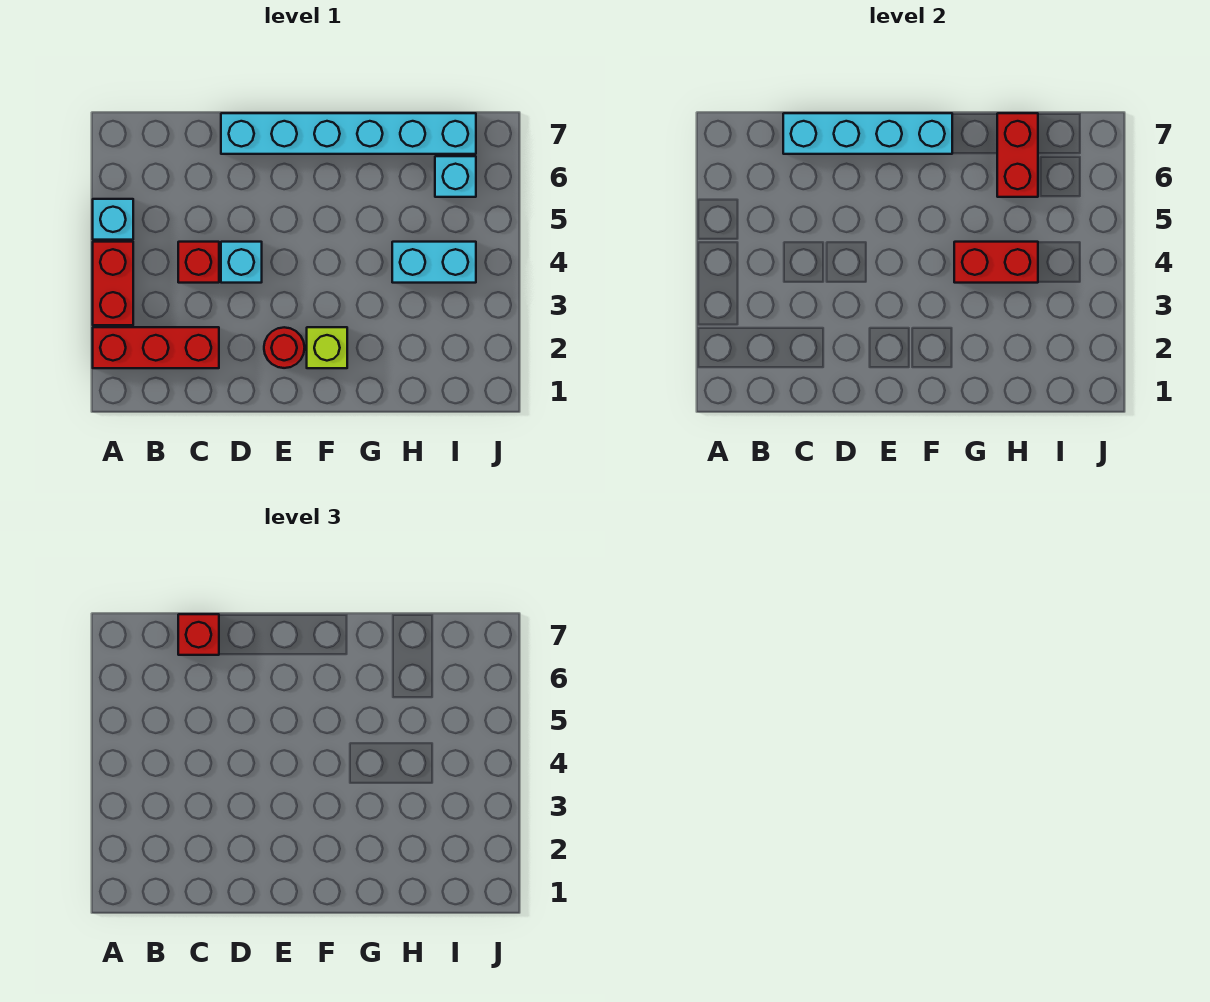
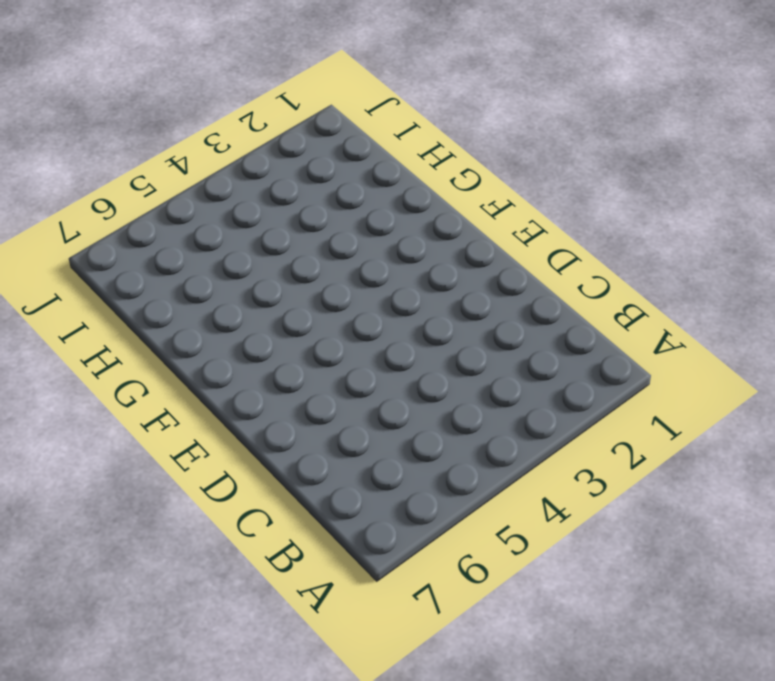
none -> red brick A2:C2 level 1
none -> red brick A3:A4 level 1
none -> cyan brick A5 level 1

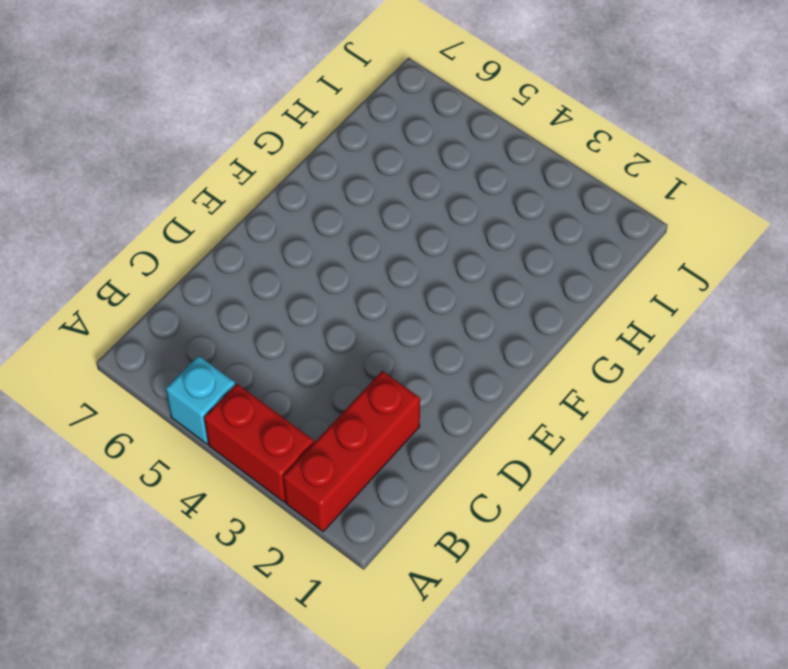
none -> red brick C4 level 1
none -> cyan brick D4 level 1
none -> cyan brick D7:I7 level 1

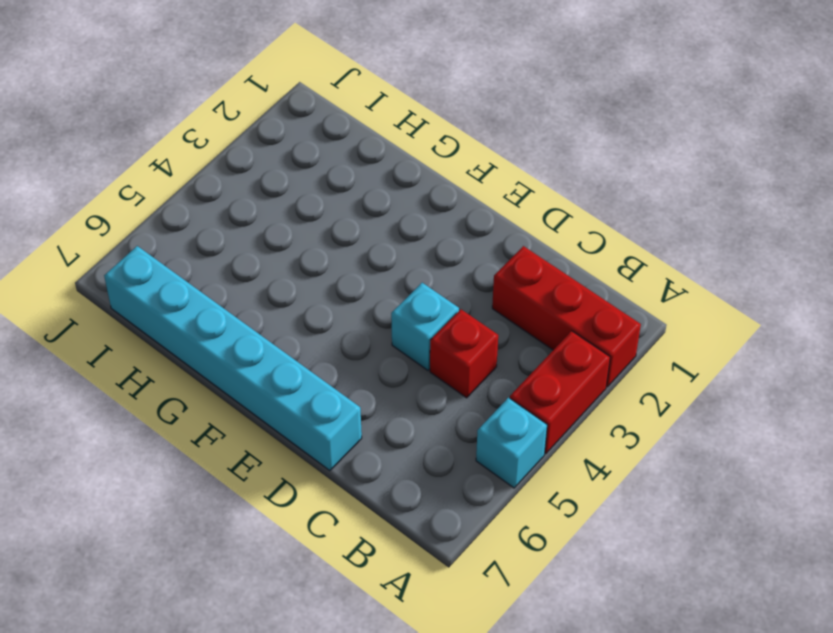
none -> red round brick E2 level 1
none -> lime brick F2 level 1
none -> cyan brick H4:I4 level 1

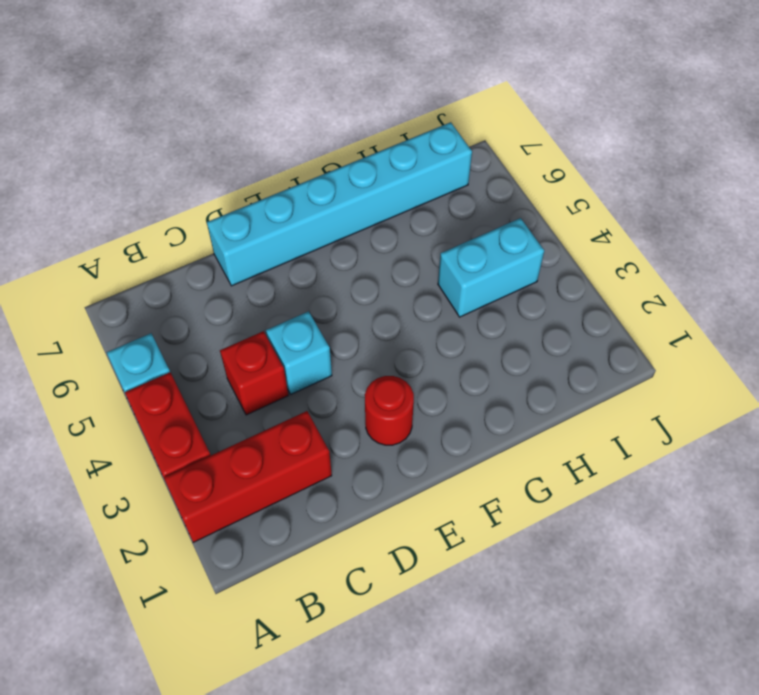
none -> lime brick F2 level 1
none -> cyan brick I6 level 1
none -> cyan brick C7:F7 level 2

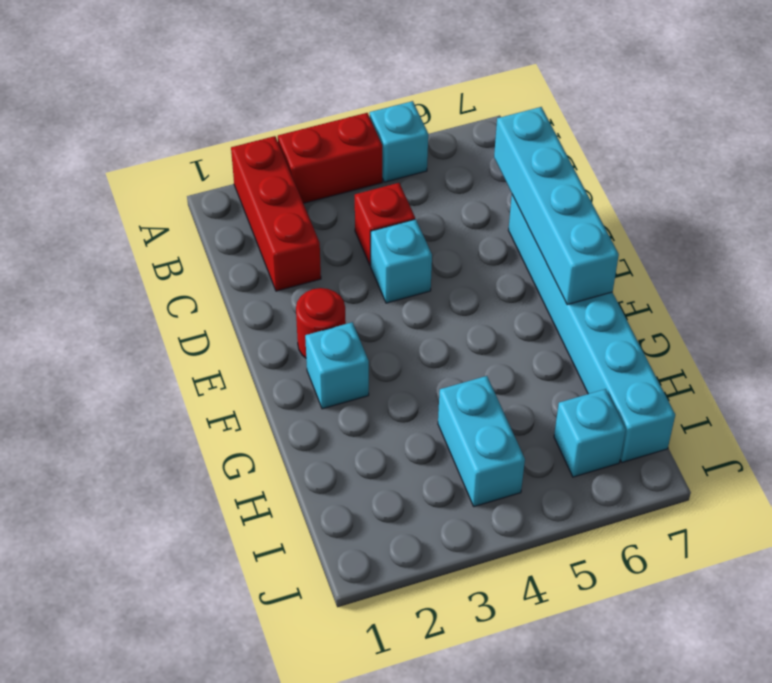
cyan brick F2 level 1 -> lime brick F2 level 1
none -> red brick G4:H4 level 2
none -> red brick H6:H7 level 2
none -> red brick C7 level 3

